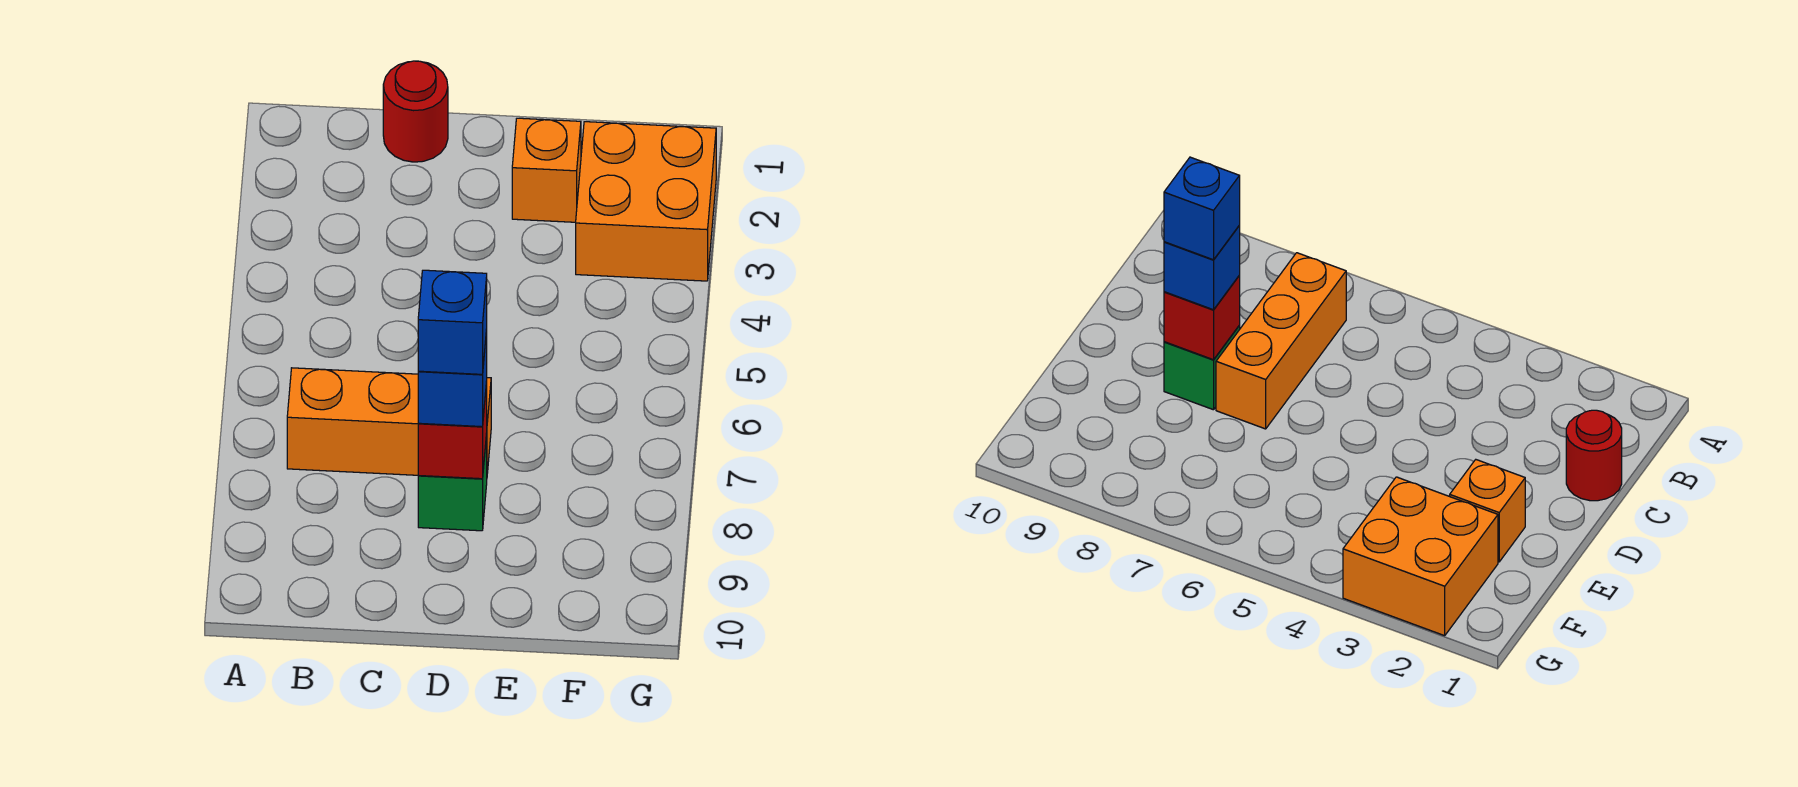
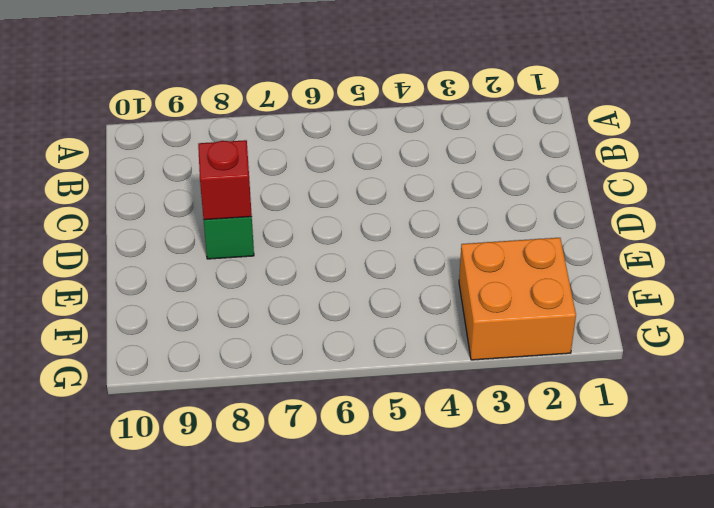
none -> orange brick B7:D7 level 1
none -> red round brick C1 level 1

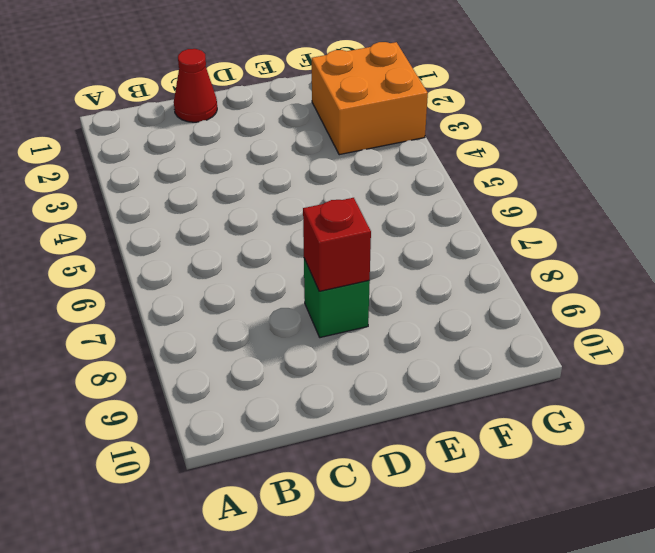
red cone C1 level 1 -> red round brick C1 level 1
none -> orange brick B7:D7 level 1
none -> orange brick E2 level 1

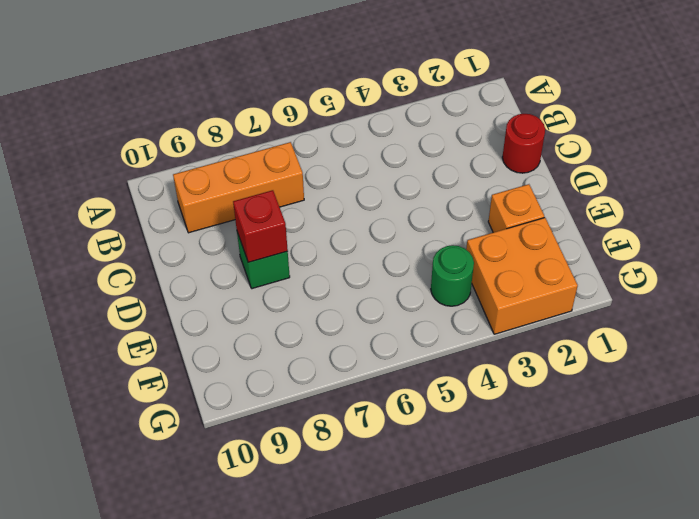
orange brick B7:B9 level 1 -> orange brick B7:D7 level 1
green round brick F4 level 1 -> none
none -> blue brick D8 level 3
none -> blue brick D8 level 4

